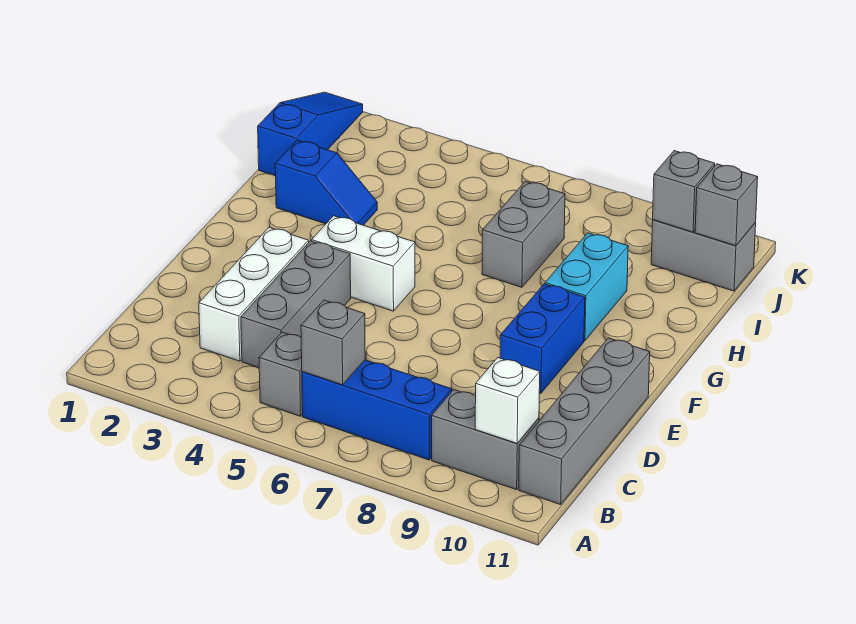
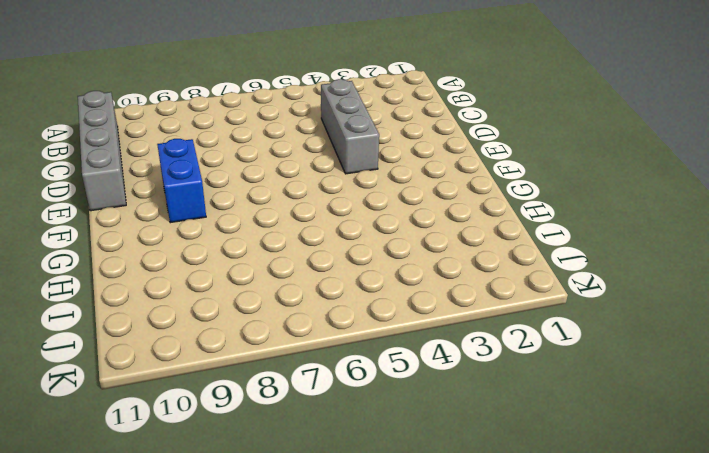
none -> grey brick B5 level 1
none -> blue brick B6:B8 level 1
none -> grey brick B9:B10 level 1

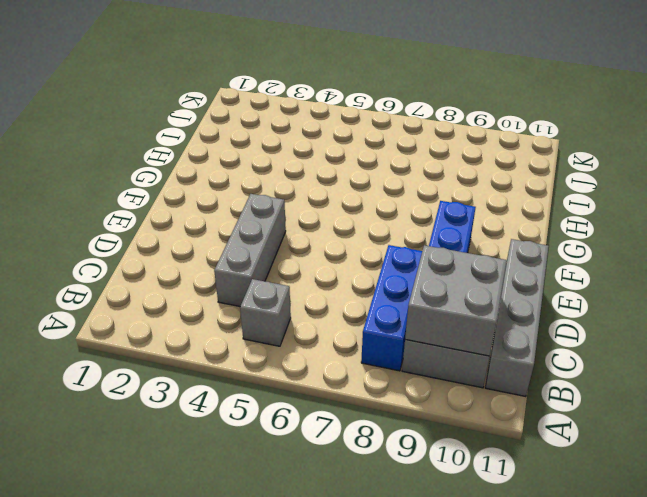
blue brick B8:D8 level 1 -> blue brick B6:B8 level 1
grey brick B9:C10 level 2 -> white brick B10 level 2
none -> white brick C3:E3 level 1
none -> white brick F4:F5 level 1
none -> cyan brick G9:H9 level 1

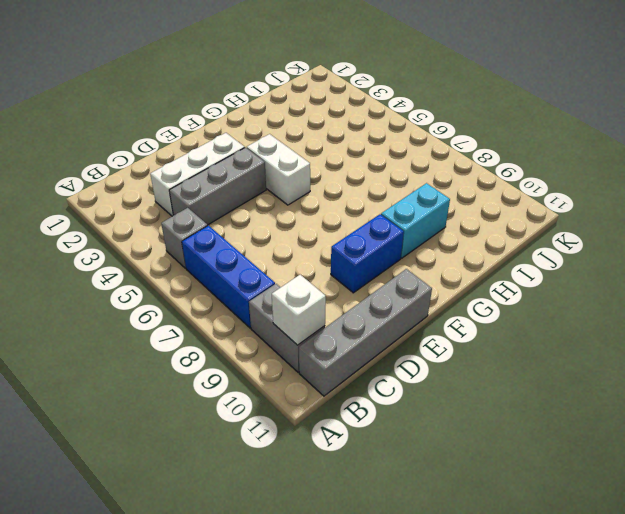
none -> blue slope H2:H3 level 1 top 2
none -> grey brick H7:I7 level 1
none -> blue slope I1:K1 level 1 top I

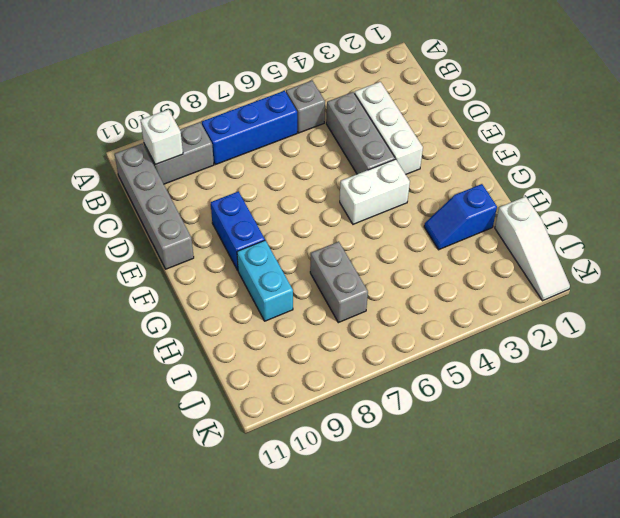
white slope I1:K1 level 1 top I -> blue slope I1:K1 level 1 top I
none -> grey brick J10:J11 level 1
none -> grey brick B6 level 2
none -> grey brick J10 level 2

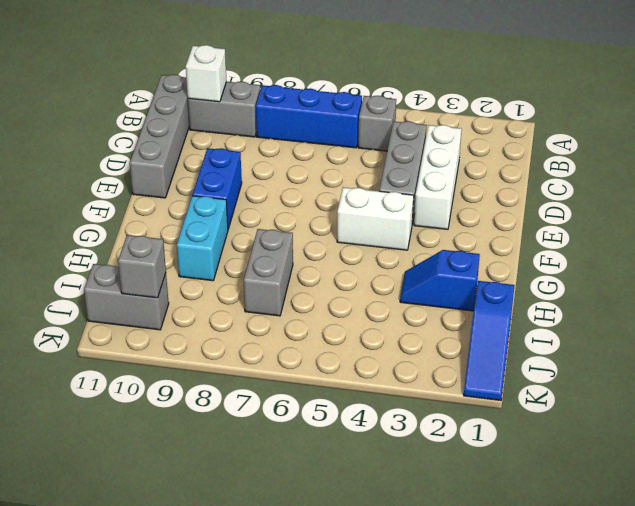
none -> grey brick B6 level 2
none -> grey brick J11 level 2

